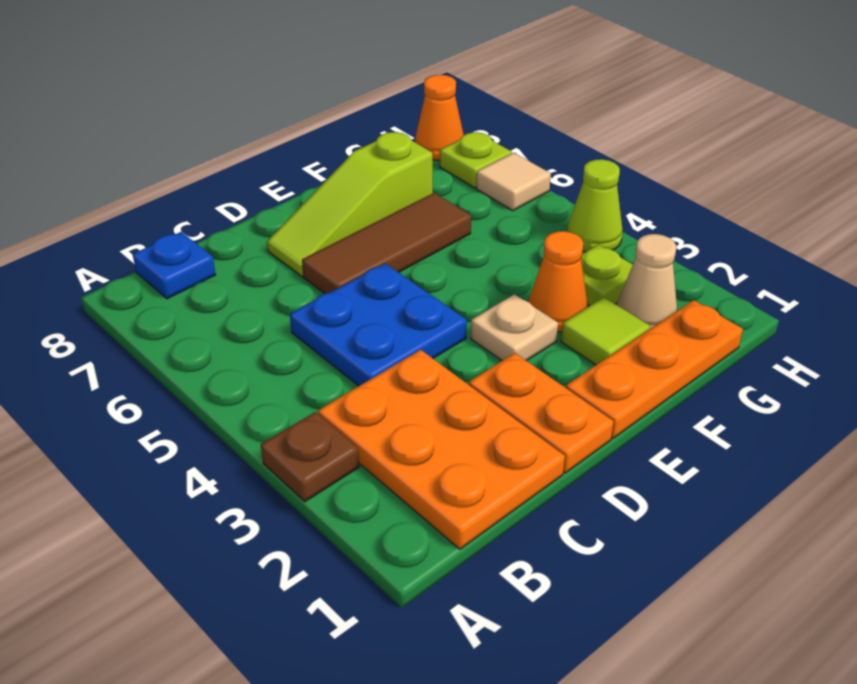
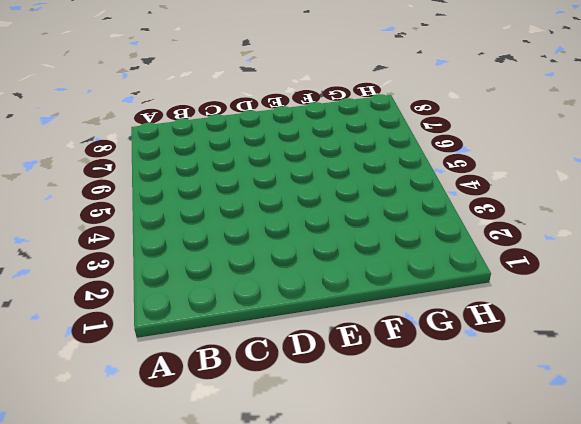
none -> brown plate A3 level 1
none -> orange plate B1:C3 level 1
none -> blue plate B8 level 1

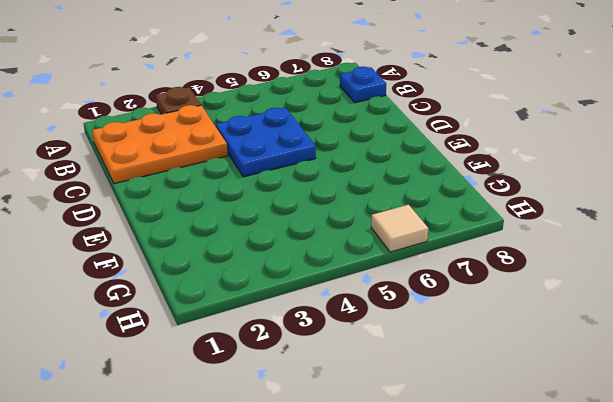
none -> orange plate D1:D2 level 1
none -> brown tile D6:F6 level 1
none -> lime slope D7:F7 level 1 top F

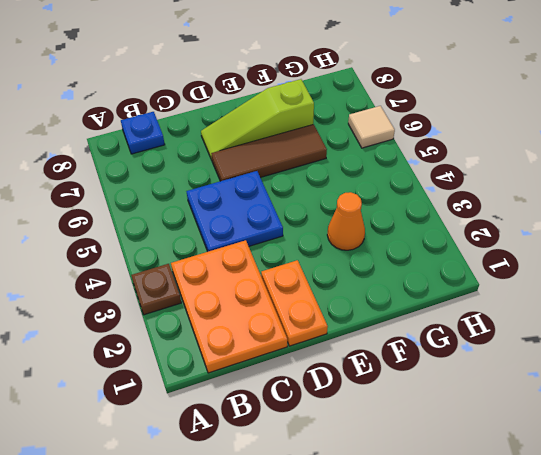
none -> orange plate E1:G1 level 1
none -> tan plate E3 level 1
none -> lime tile F2 level 1

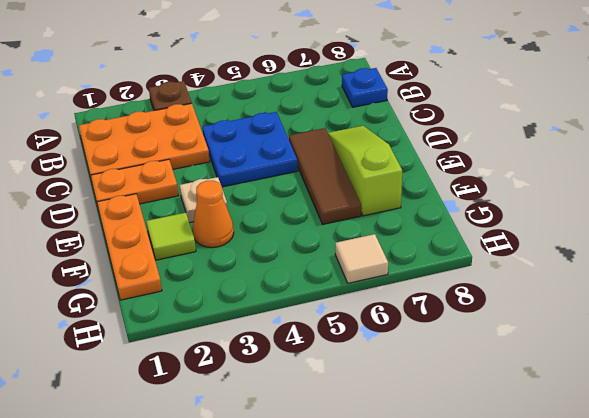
none -> tan cone G2 level 1
none -> lime plate G3 level 1
none -> lime cone H4 level 1

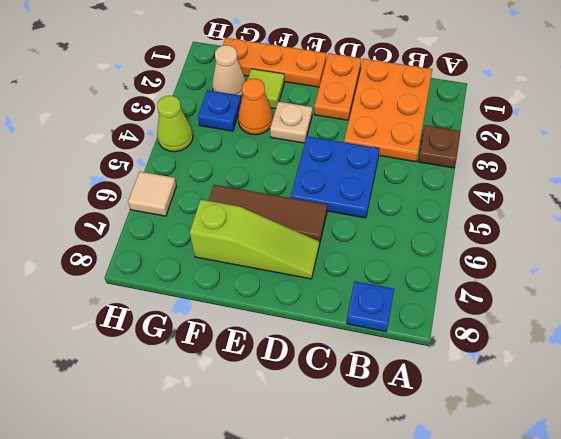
blue plate G3 level 1 -> lime plate G3 level 1
none -> lime plate H7 level 1
none -> orange cone H8 level 1

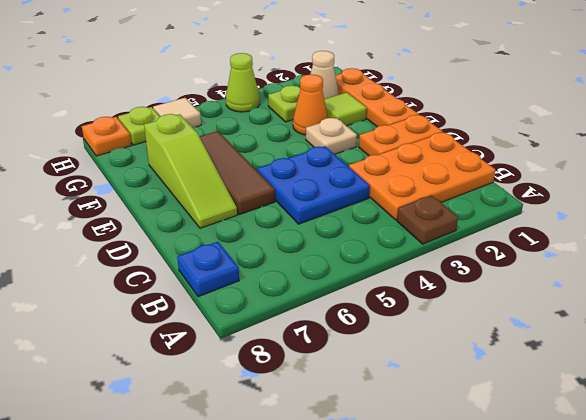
orange plate H8 level 1 -> orange cone H8 level 1

